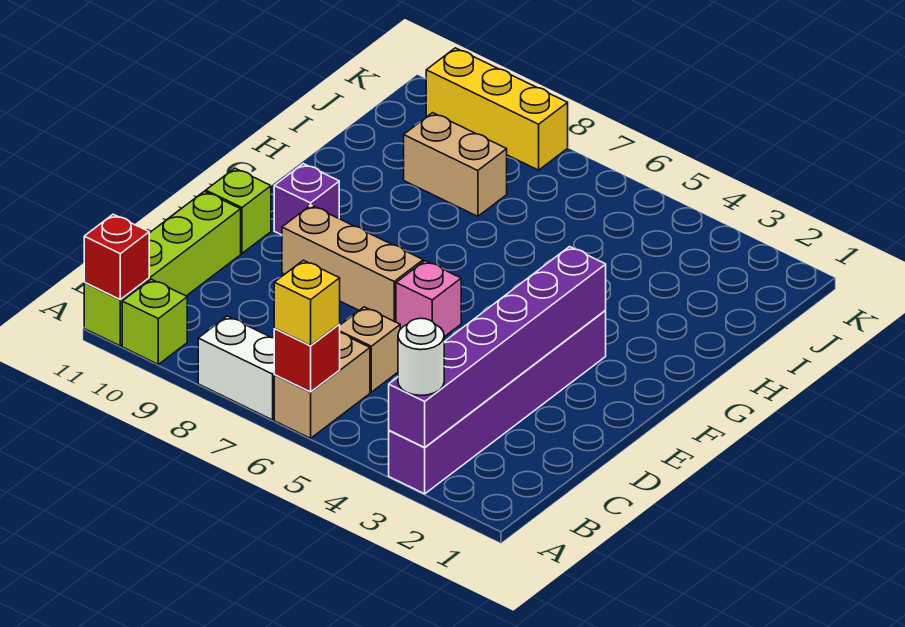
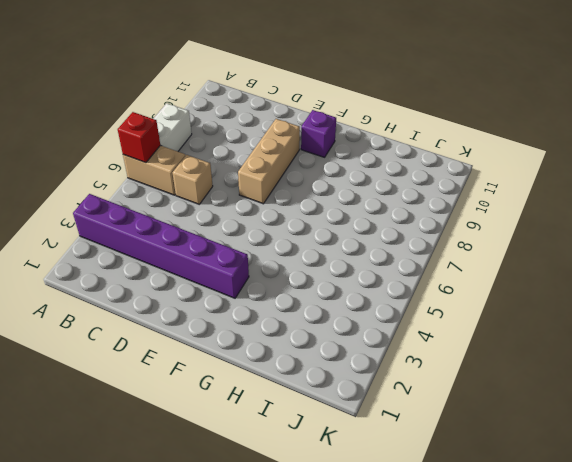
none -> lime brick A10 level 1
none -> lime brick A11:D11 level 1
none -> pink brick E6 level 1

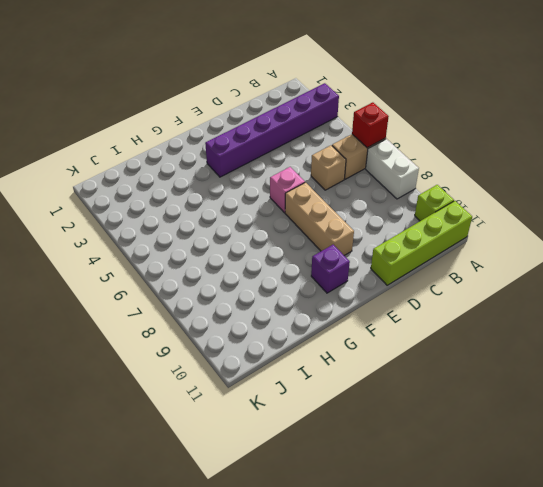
none -> lime brick E11 level 1
none -> tan brick I8:I9 level 1
none -> yellow brick K8:K10 level 1

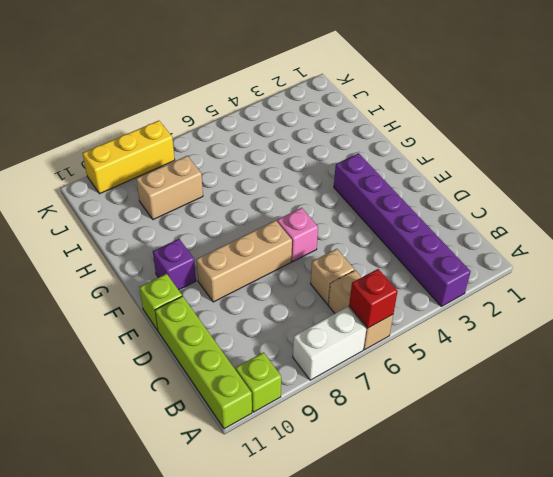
none -> purple brick A3:F3 level 2
none -> red brick A11 level 2
none -> white round brick A3 level 3

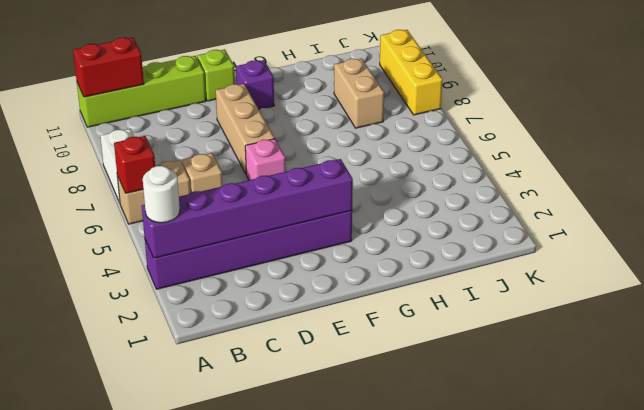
red brick A11:B11 level 2 -> red brick A11 level 2
none -> lime brick A10 level 1
none -> yellow brick A6 level 3

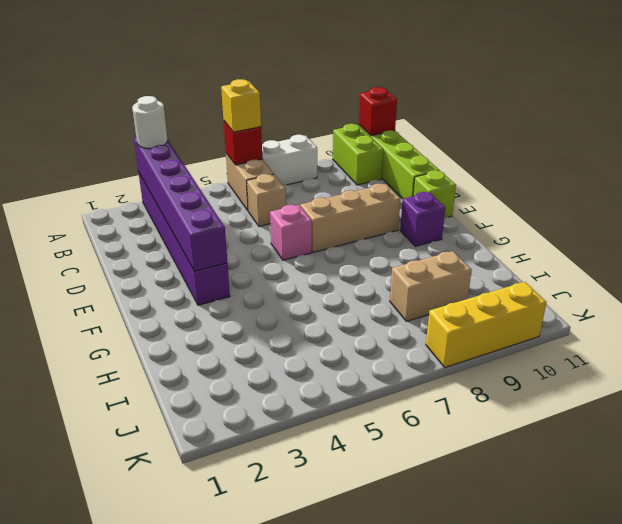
lime brick A10:B10 level 1 -> lime brick A10 level 1

